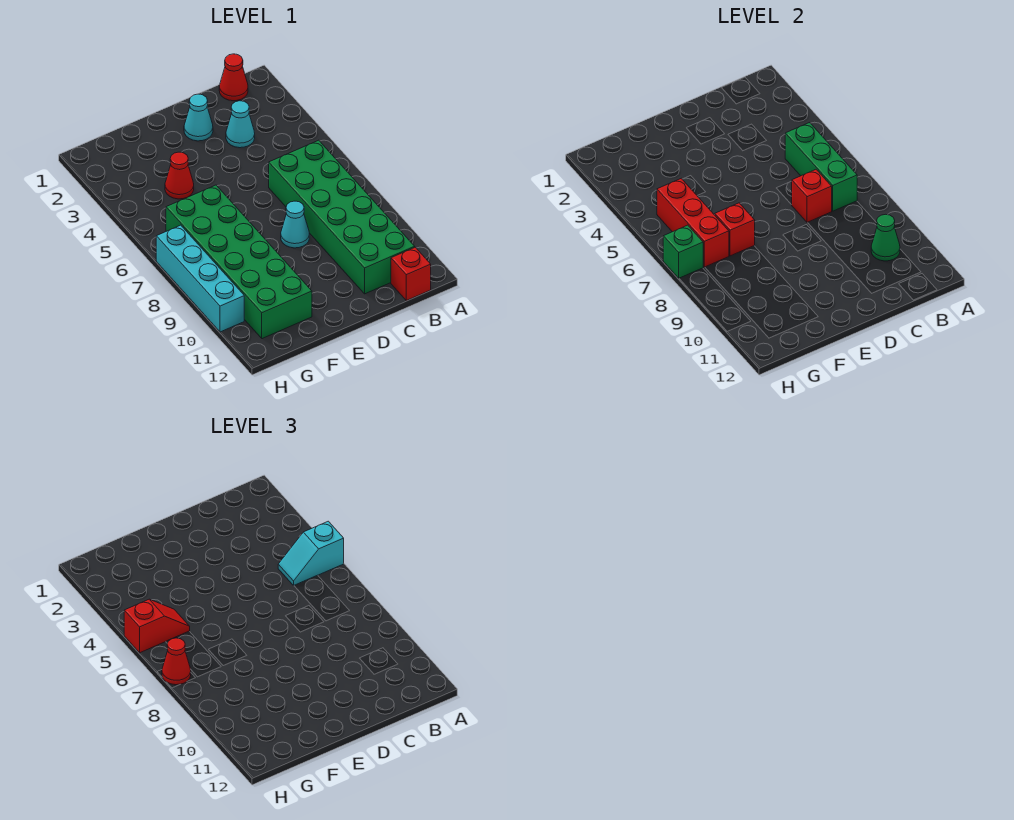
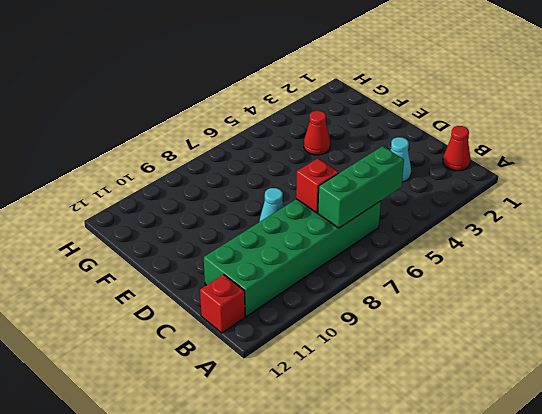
none -> cyan cone D2 level 1
none -> green brick F6:G11 level 1
none -> cyan brick H7:H10 level 1

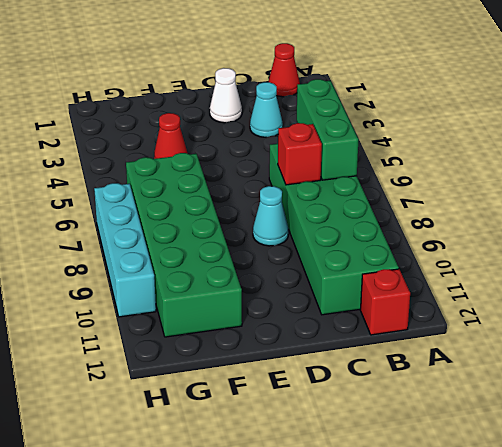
white cone D2 level 1 -> cyan cone D2 level 1
none -> green cone B10 level 2
none -> red brick F7 level 2
none -> red brick G5:G7 level 2

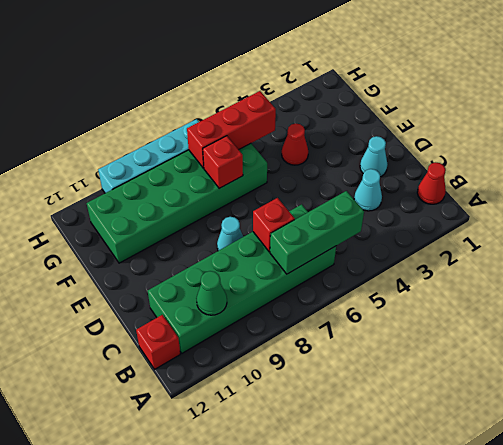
none -> green brick H7 level 2
none -> cyan slope A5:B5 level 3 top A
none -> red slope G5:H5 level 3 top H

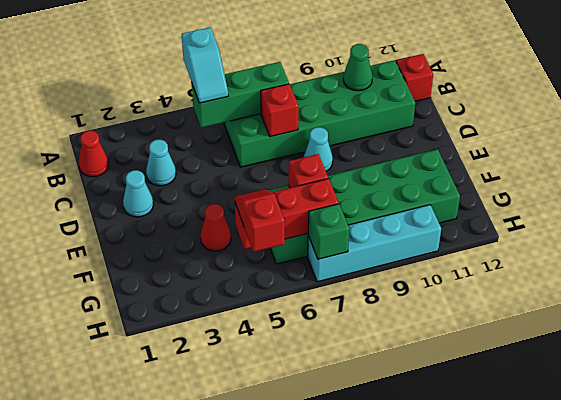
none -> red cone H7 level 3

